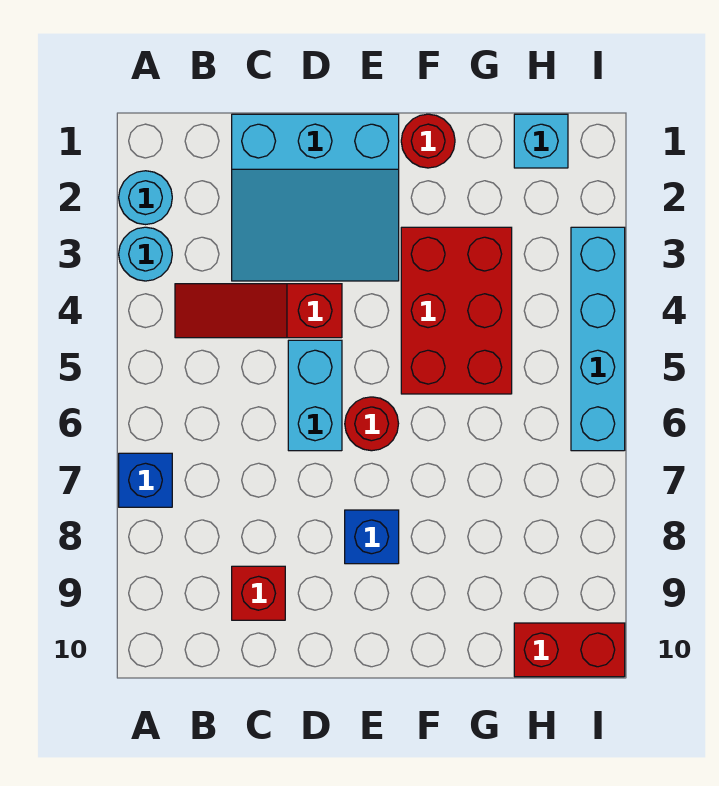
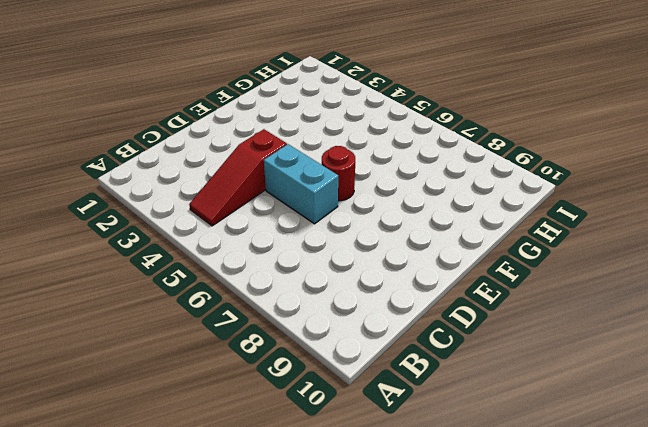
none -> cyan round brick A2 level 1
none -> cyan round brick A3 level 1
none -> blue brick A7 level 1

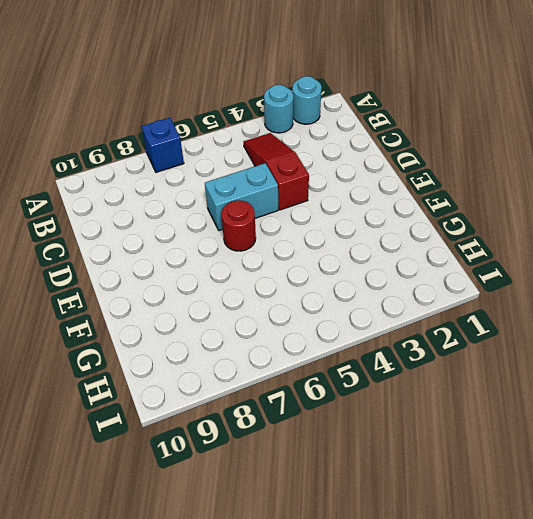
none -> cyan slope C1:E3 level 1 top 1
none -> red brick C9 level 1
none -> blue brick E8 level 1

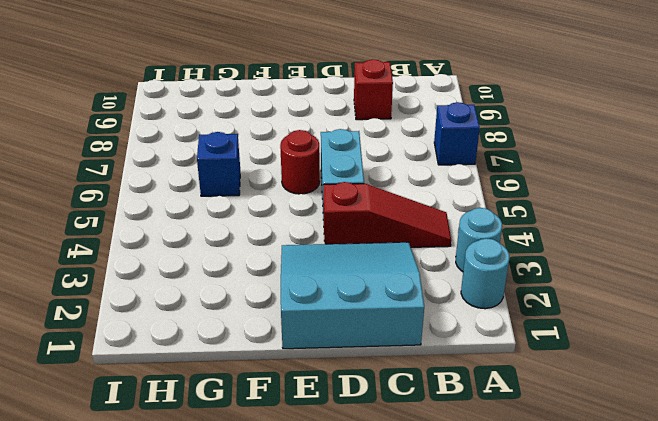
blue brick G6 level 1 -> blue brick E8 level 1
none -> red round brick F1 level 1
none -> red brick F3:G5 level 1
none -> cyan brick H1 level 1

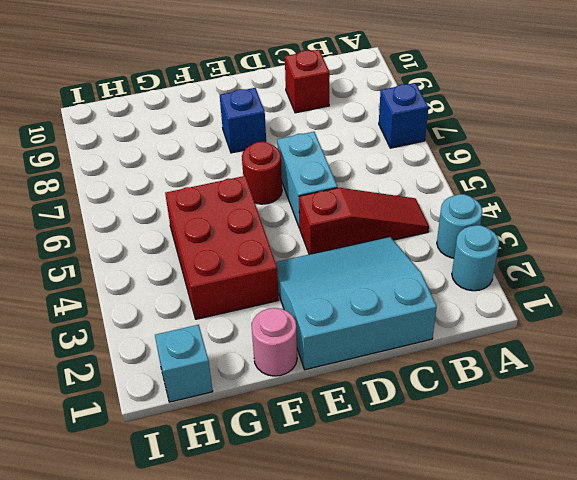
pink round brick F1 level 1 -> red round brick F1 level 1
none -> red brick H10:I10 level 1
none -> cyan brick I3:I6 level 1

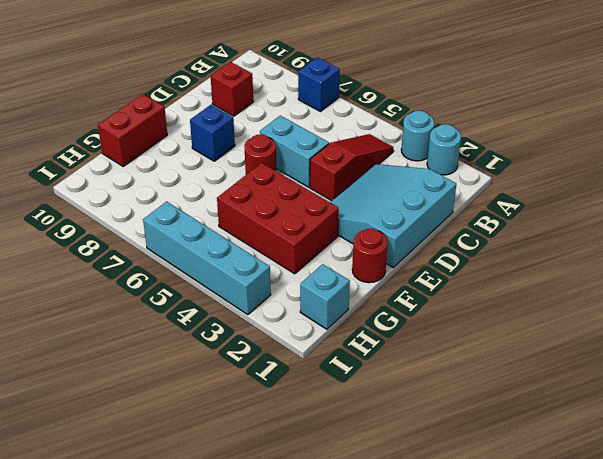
red brick F10:G10 level 1 -> red brick H10:I10 level 1

